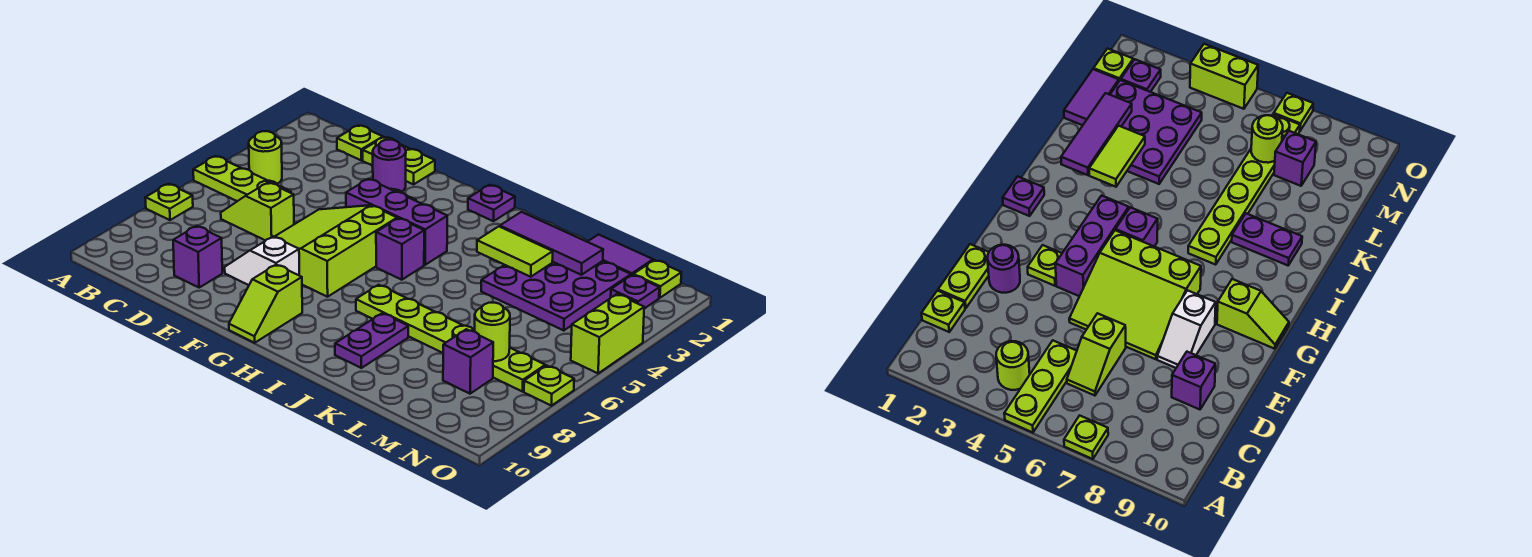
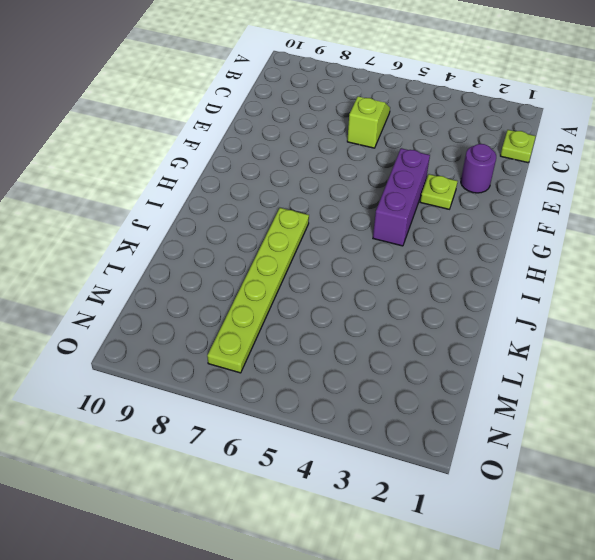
none -> lime plate A5:C5 level 1
none -> lime plate A7 level 1
none -> lime round brick B4 level 1

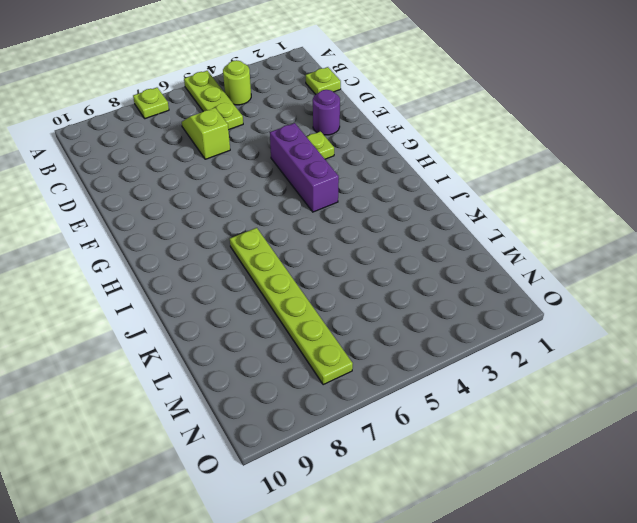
none -> lime plate D1:E1 level 1
none -> purple brick D9 level 1
none -> lime slope E5:G7 level 1 top G

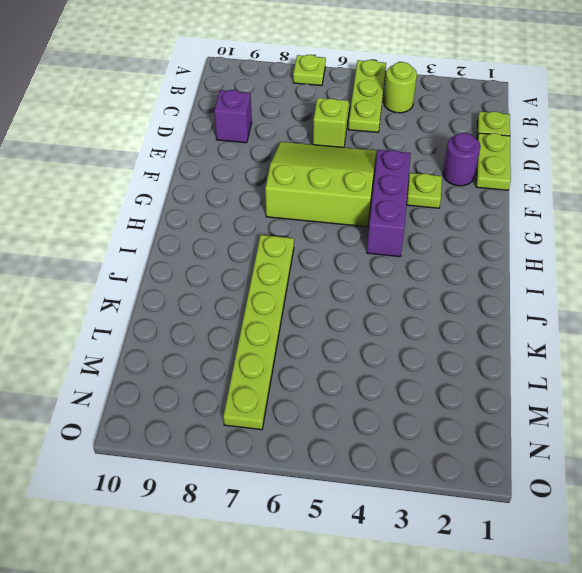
none -> white slope E8:F8 level 1 top F
none -> lime slope G9:G10 level 1 top 9
none -> purple plate H1 level 1

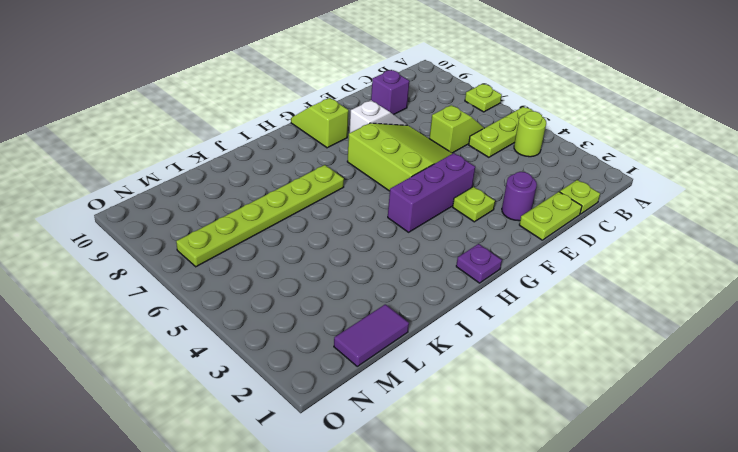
none -> purple brick H5 level 1
none -> purple plate J8:J9 level 1
none -> purple plate K2:M4 level 1

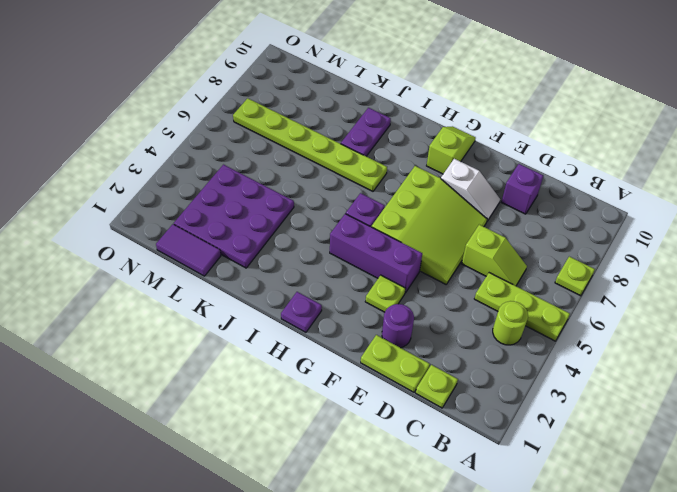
none -> purple brick M8 level 1
none -> lime plate N1 level 1
none -> purple plate N2 level 1

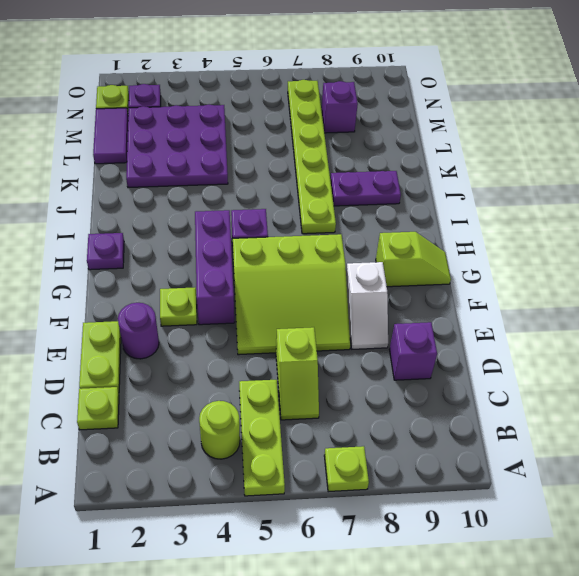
none -> lime brick O4:O5 level 1
none -> lime plate O7 level 1
none -> purple tile J2:L2 level 2

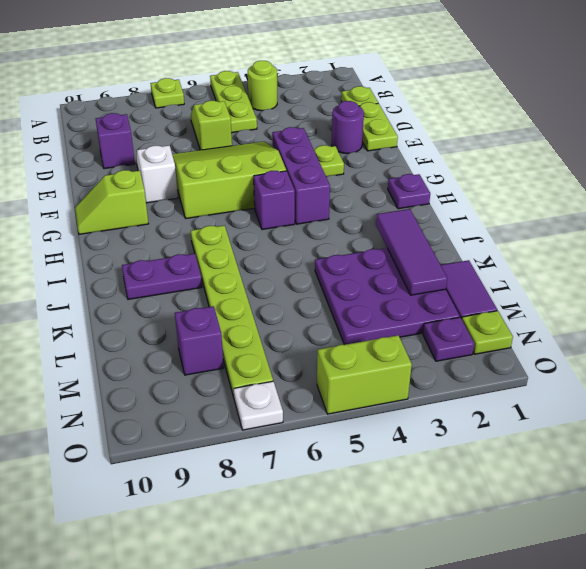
white plate O7 level 1 -> lime plate O7 level 1
none -> lime tile J3:K3 level 2
none -> lime round brick M7 level 2

